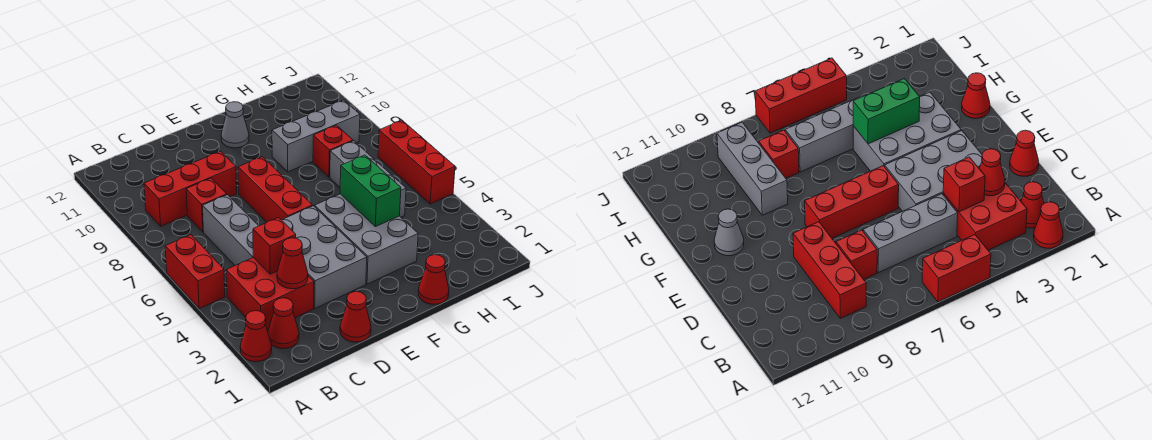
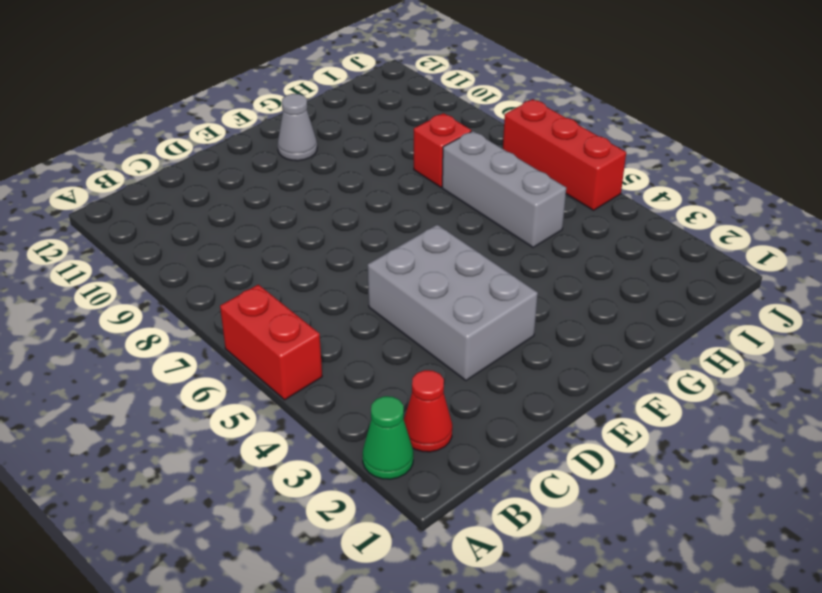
green cone A2 level 1 -> red cone A2 level 1
none -> red brick B3:C4 level 1
none -> red brick B9:D9 level 1
none -> grey brick C5:C7 level 1

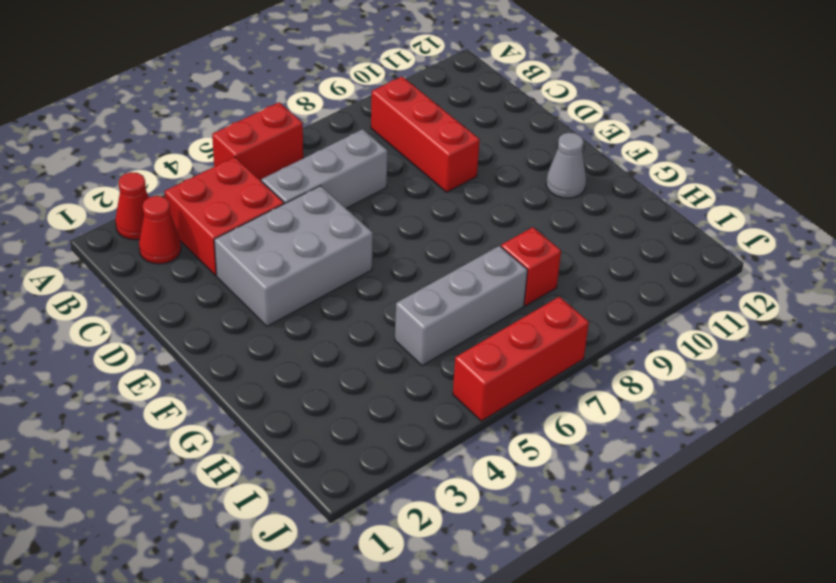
none -> red brick C8 level 1
none -> red cone D1 level 1
none -> red brick E6:E8 level 1

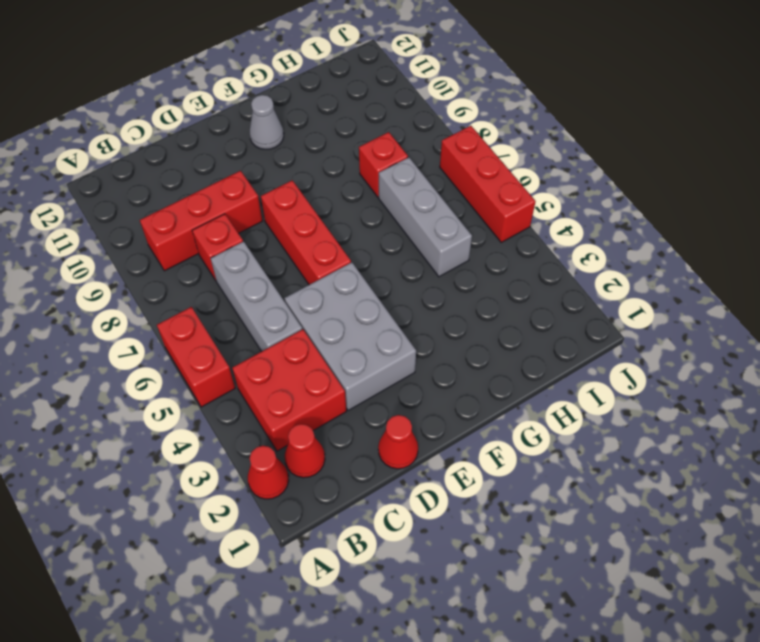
none -> grey brick F3:G5 level 1
none -> red cone G1 level 1
none -> grey brick G9:I9 level 1

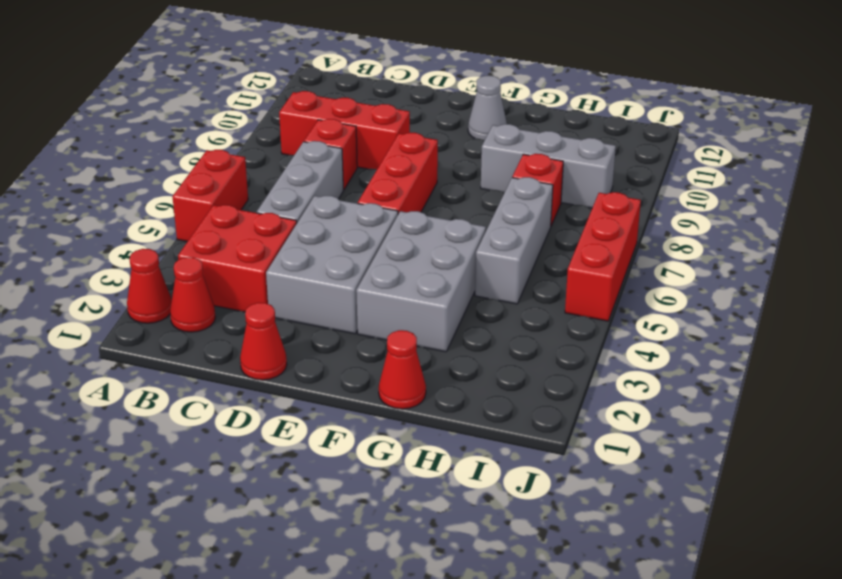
none -> red cone C3 level 2
none -> red brick C4 level 2
none -> green brick G4:G5 level 2

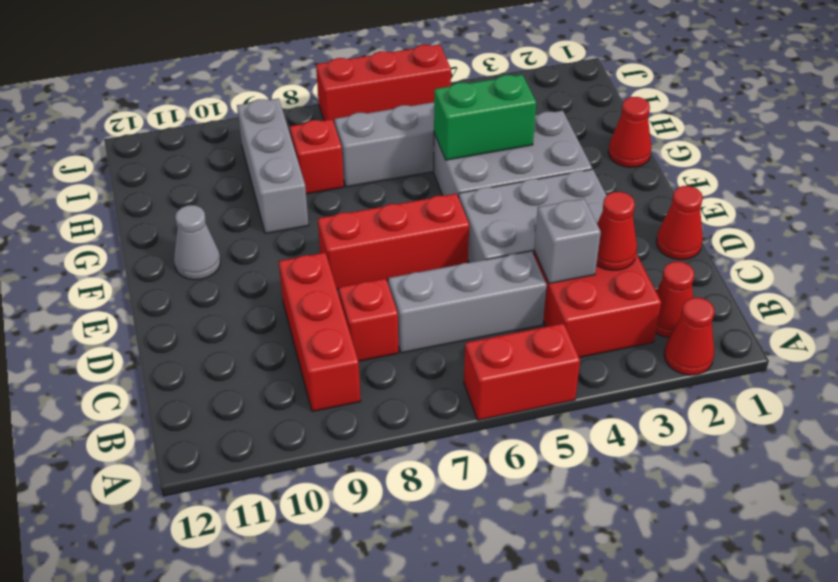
grey brick C4 level 2 -> red brick C4 level 2

